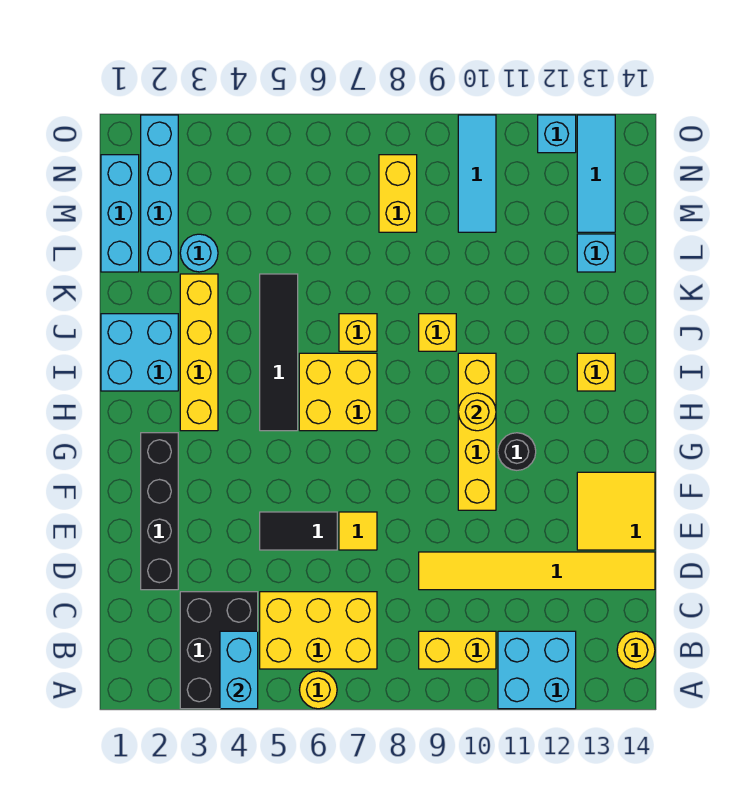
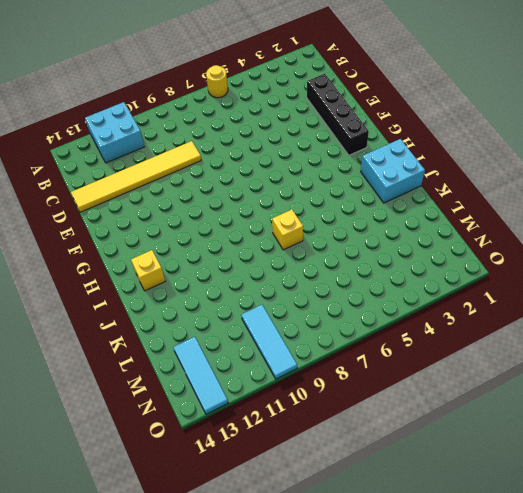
none -> black brick A3:C4 level 1
none -> yellow brick B5:C7 level 1
none -> yellow brick B9:B10 level 1
none -> yellow round brick B14 level 1

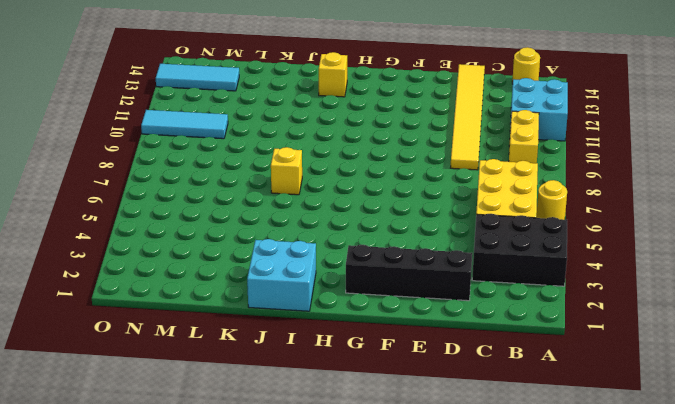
none -> black tile E5:E6 level 1
none -> yellow tile E7 level 1
none -> yellow tile E13:F14 level 1
none -> yellow brick F10:I10 level 1

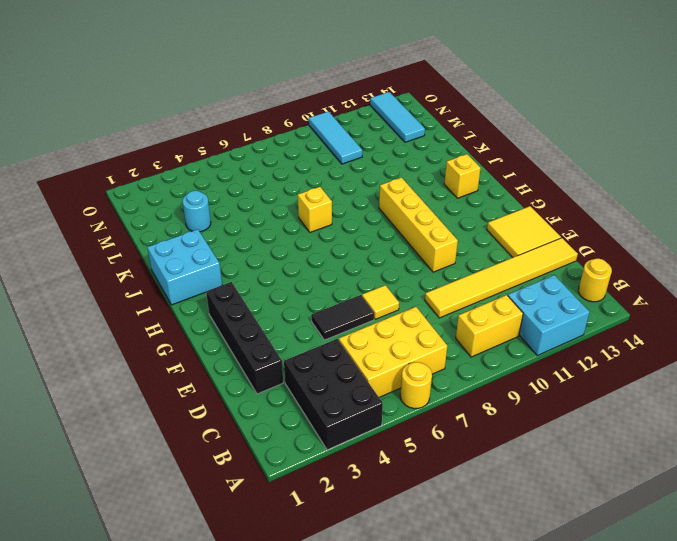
none -> black round brick G11 level 1
none -> yellow brick H3:K3 level 1
none -> black tile H5:K5 level 1
none -> yellow brick H6:I7 level 1

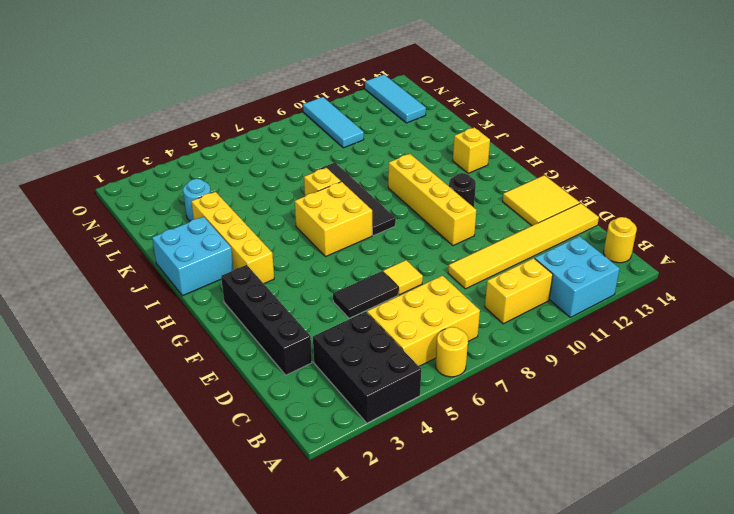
black tile H8:K8 level 1 -> black tile H5:K5 level 1
none -> yellow brick J9 level 1
none -> cyan brick L1:N1 level 1
none -> cyan brick L2:O2 level 1
none -> cyan brick L13 level 1

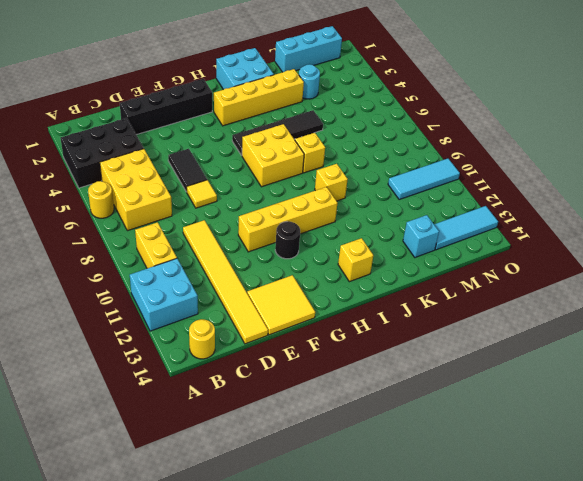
none -> cyan brick L2:O2 level 1
none -> yellow brick M8:N8 level 1
none -> cyan brick O12 level 1
none -> cyan brick A4:B4 level 2

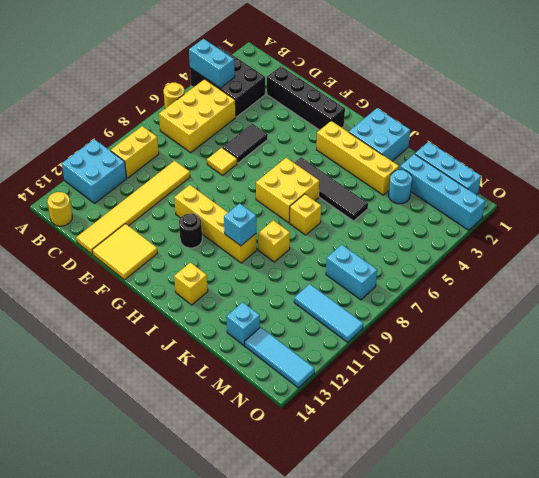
cyan brick I10 level 2 -> cyan brick O12 level 1
cyan brick M8:N8 level 1 -> yellow brick M8:N8 level 1
none -> yellow round brick H10 level 2

